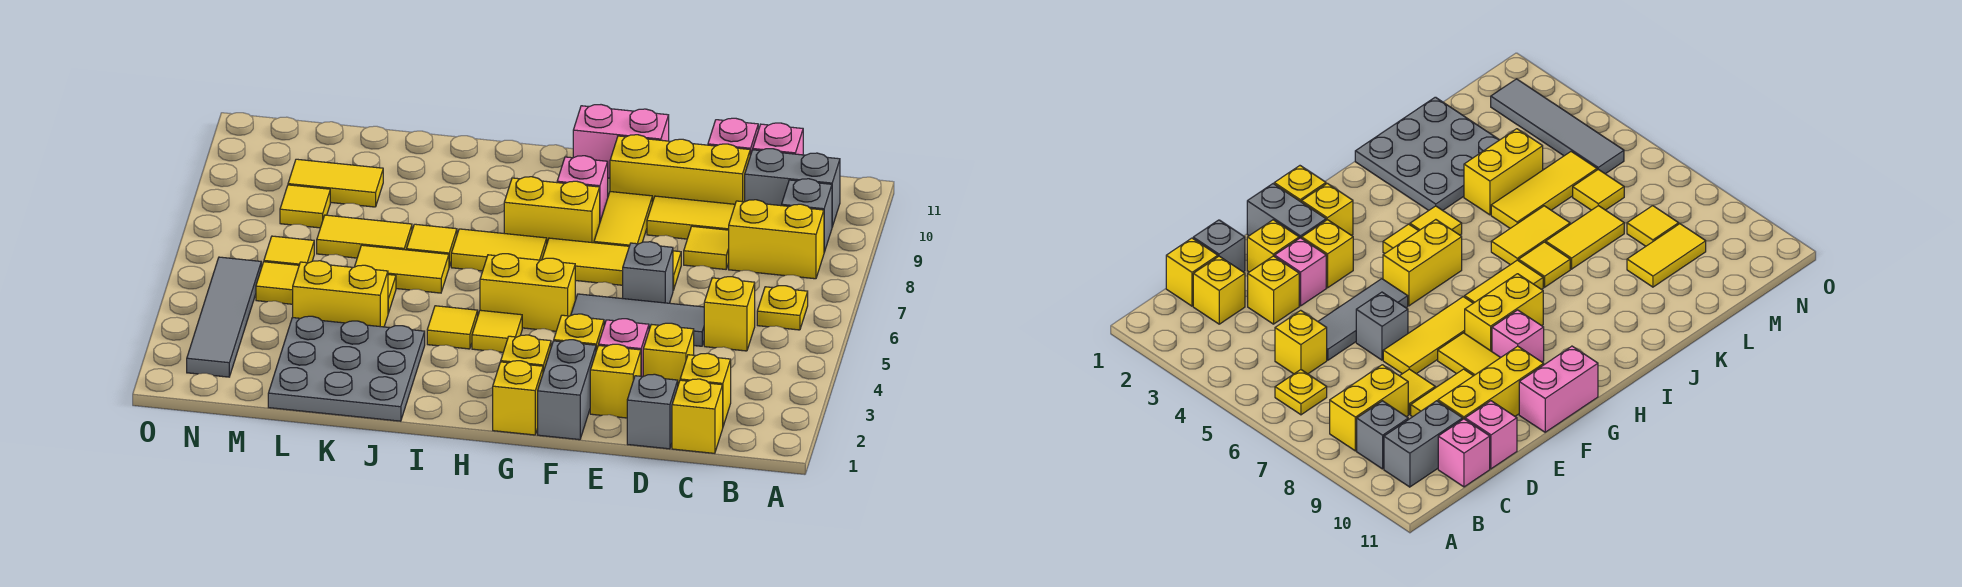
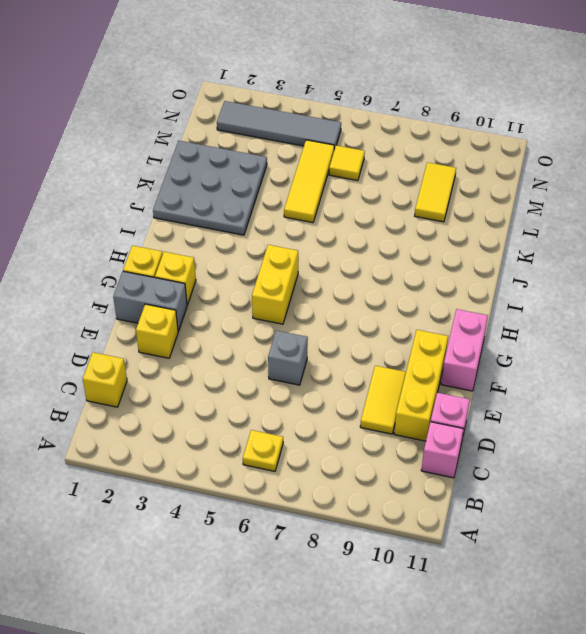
none -> yellow brick B8:C8 level 1
none -> grey brick B9 level 1
none -> grey brick B10:C10 level 1
none -> yellow brick C2 level 1

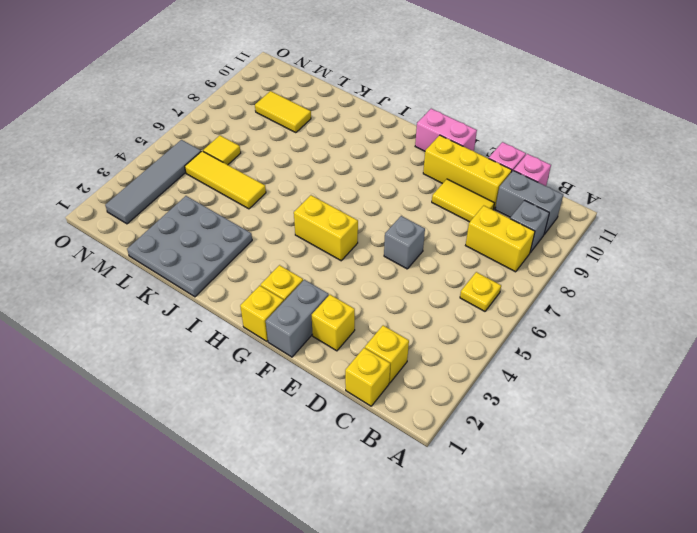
none -> yellow brick C5 level 1
none -> grey brick D1 level 1
none -> yellow brick D3 level 1
none -> grey tile D5:F5 level 1

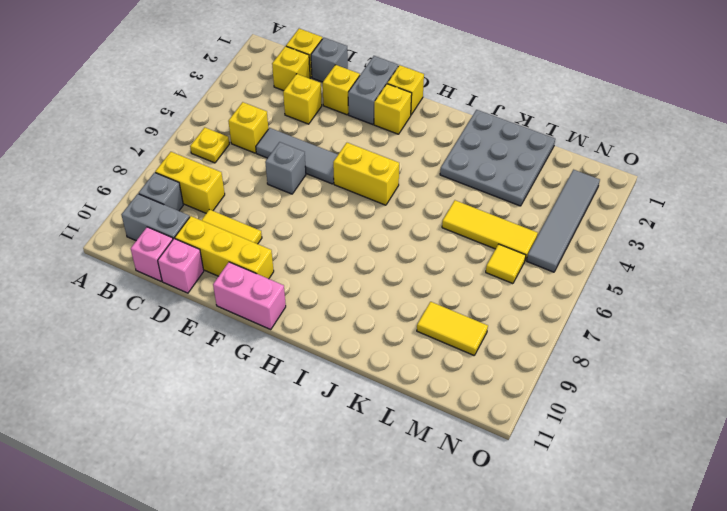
none -> yellow tile D8 level 1
none -> pink brick E3 level 1
none -> yellow tile E7:G7 level 1
none -> yellow brick F3 level 1

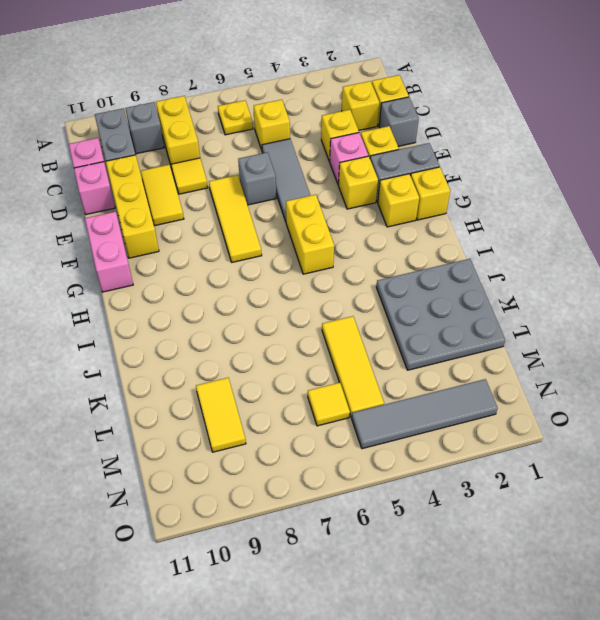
none -> yellow tile F8:F9 level 1
none -> yellow brick G8:H8 level 1
none -> pink brick G9 level 1
none -> yellow tile H4 level 1

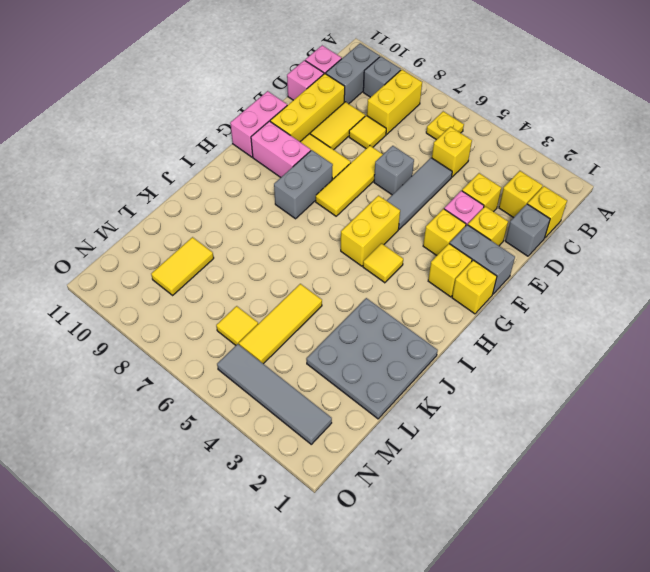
grey brick G8:H8 level 1 -> yellow brick G8:H8 level 1
pink brick G9:G10 level 1 -> pink brick G9 level 1
none -> yellow tile H7:I7 level 1
none -> yellow tile I4 level 1
none -> yellow tile J6:K6 level 1
none -> yellow tile J7 level 1

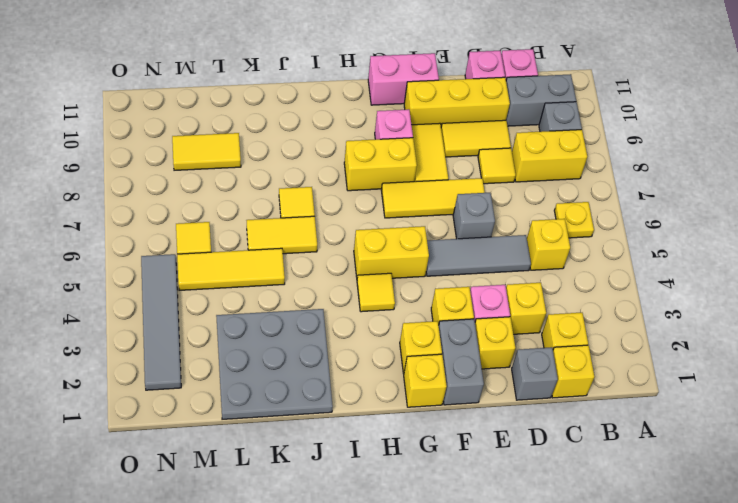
none -> yellow tile H7:I7 level 1
none -> yellow tile I4 level 1
none -> yellow brick K4:L4 level 1
none -> yellow tile K7:L7 level 1

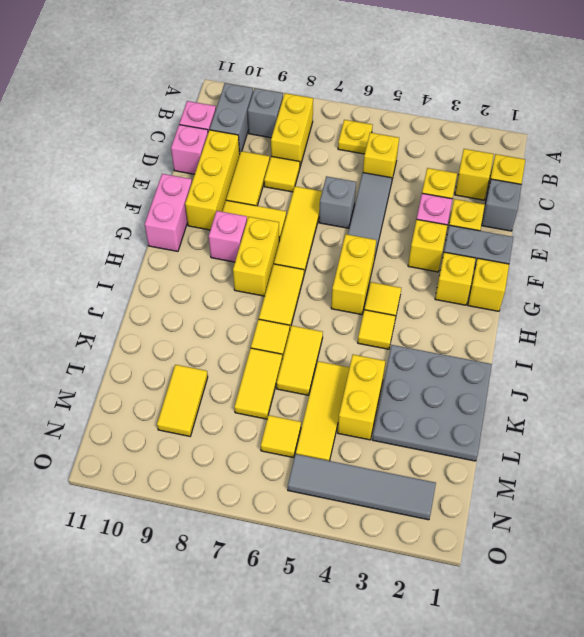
none -> yellow tile M8 level 1

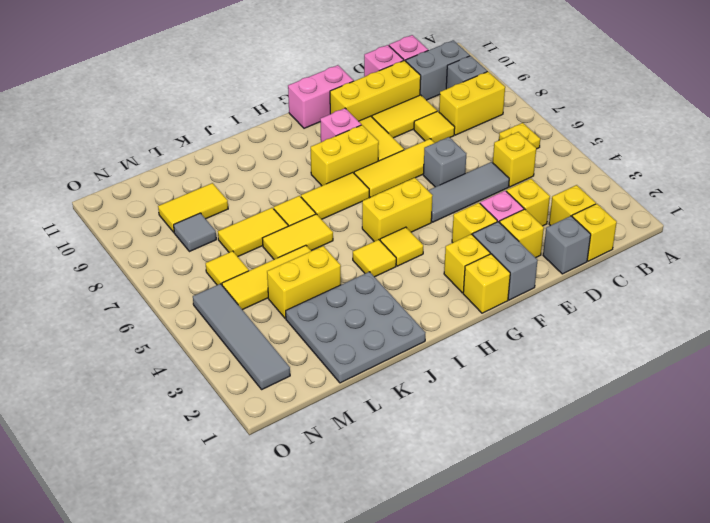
grey tile M8 level 1 -> yellow tile M8 level 1

